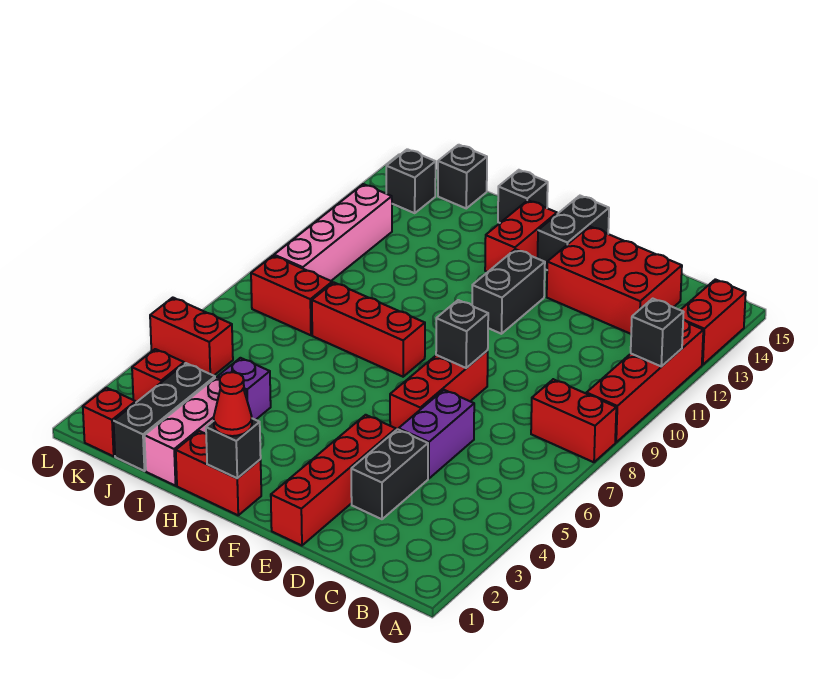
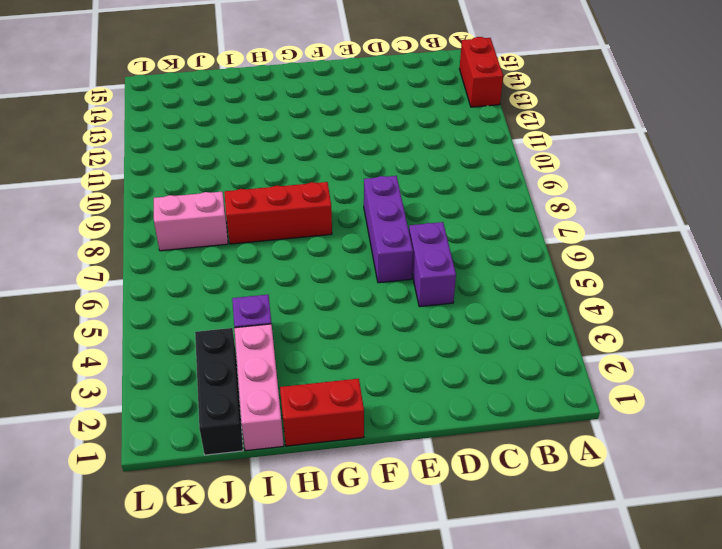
purple brick E6:E8 level 1 -> red brick E6:E8 level 1
pink brick J8:K8 level 1 -> red brick J8:K8 level 1
none -> red brick A8:B8 level 1
none -> red brick A9:A12 level 1
none -> red brick C13:E14 level 1

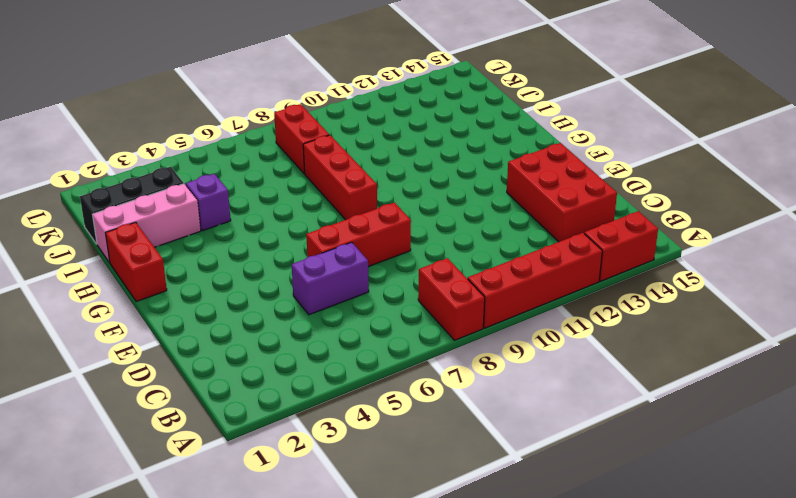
none -> black brick D3:D4 level 1
none -> red brick E1:E4 level 1
none -> black brick F11:F12 level 1

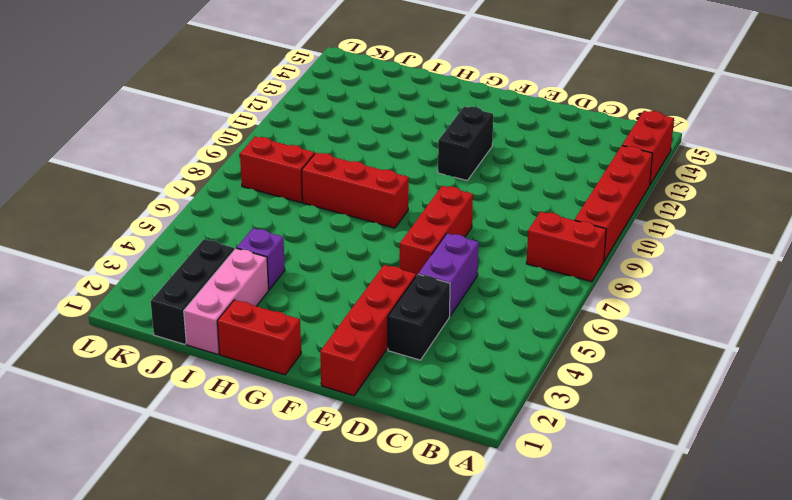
none -> red brick C13:E14 level 1
none -> black brick F14:F15 level 1
none -> red brick G13:G14 level 1

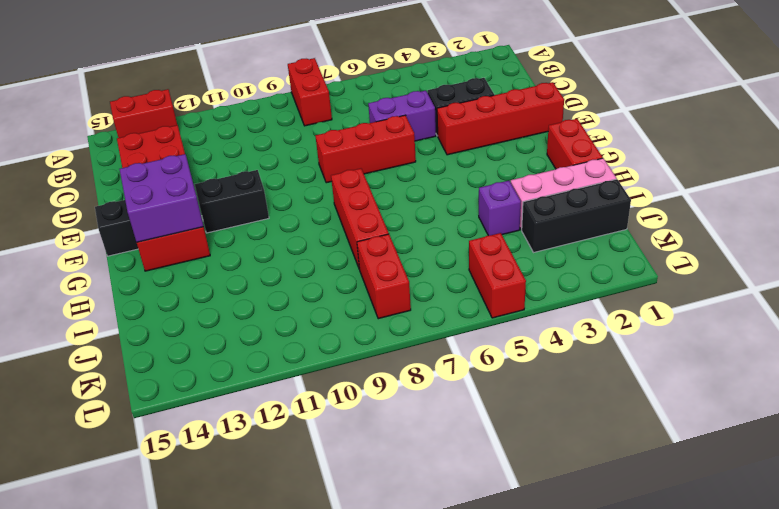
purple brick F13:G14 level 2 -> none
none -> red brick A9:A12 level 1
none -> black brick H15 level 1
none -> black brick J15 level 1

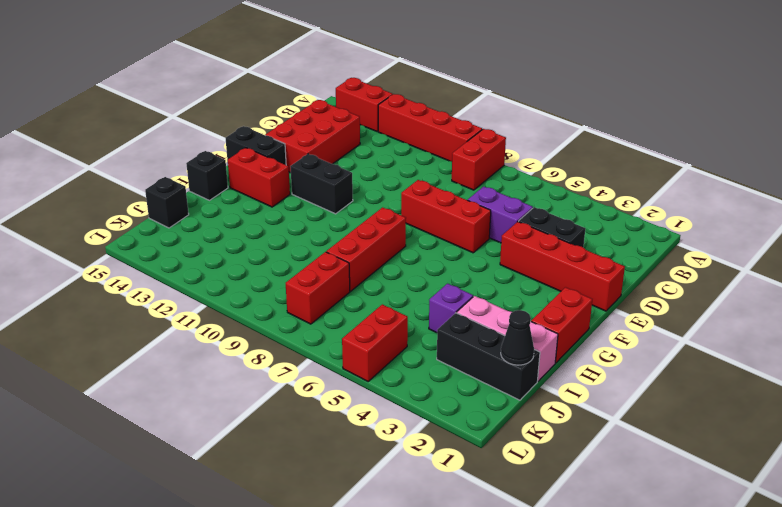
black cone J1 level 2 -> none
none -> red brick K1 level 1
none -> red brick K3 level 1
none -> pink brick K9:K12 level 1

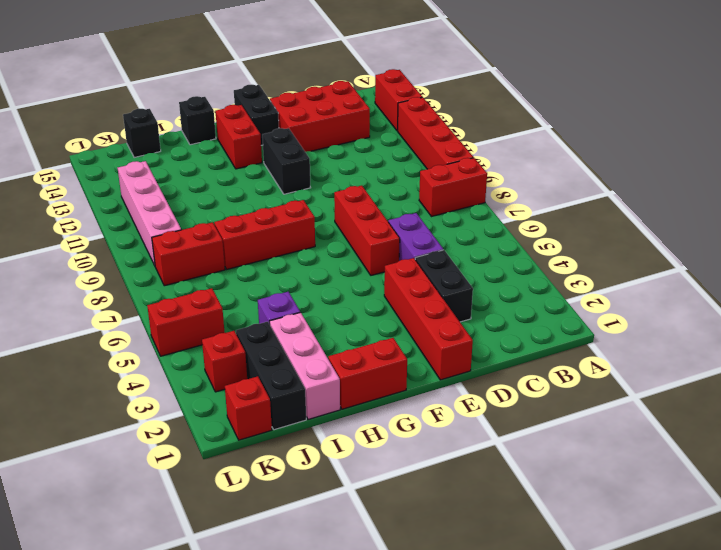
none -> black brick K14 level 1
none -> black brick A11 level 2
none -> black brick E8 level 2

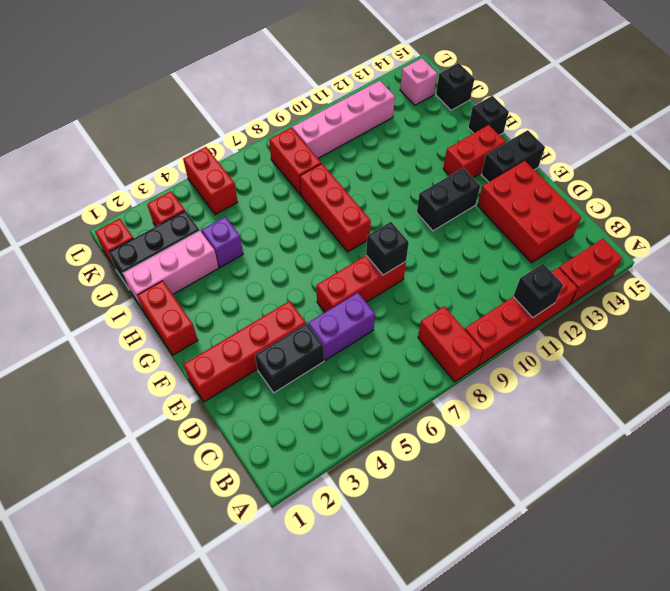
pink brick K14 level 1 -> black brick K14 level 1
none -> black brick G1 level 2
none -> red cone G1 level 3

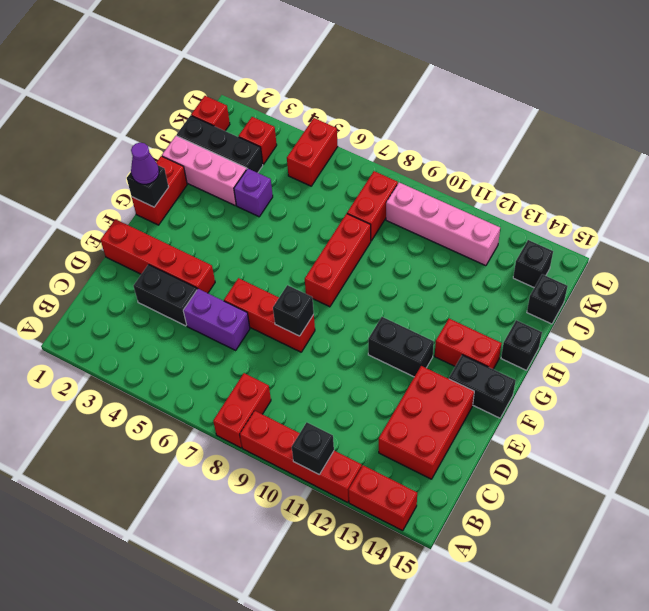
purple cone G1 level 3 -> red cone G1 level 3

